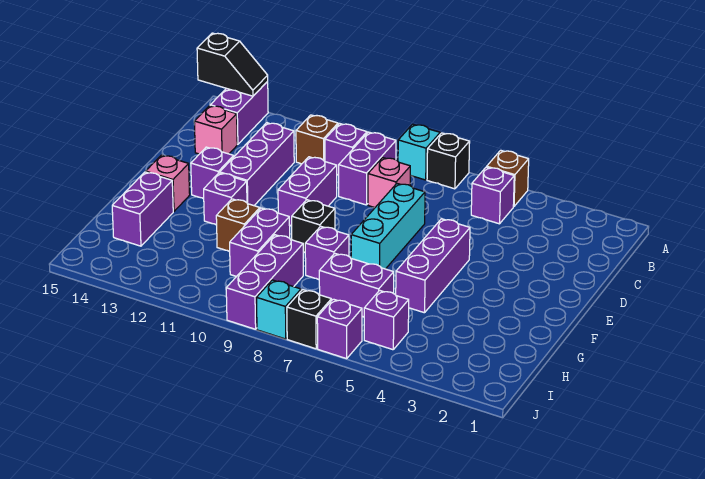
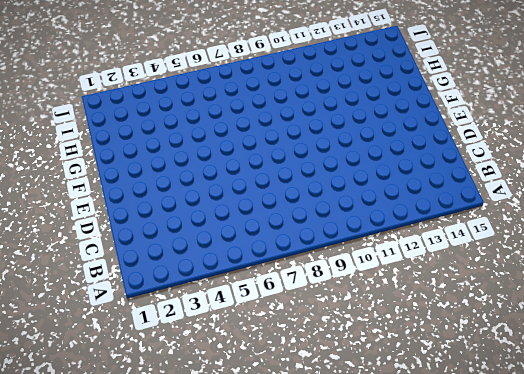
none -> brown brick A5 level 1
none -> black brick A7 level 1
none -> cyan brick A8 level 1

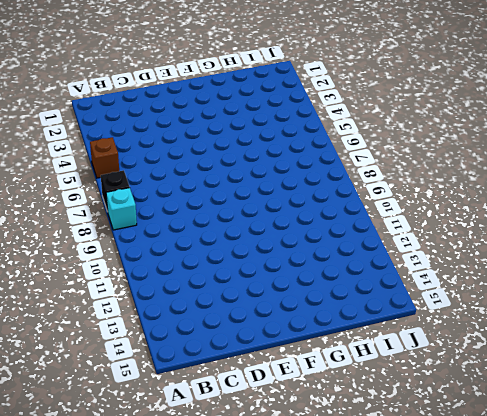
none -> purple brick A14:B14 level 1
none -> purple brick B5 level 1
none -> purple brick B9:C9 level 1

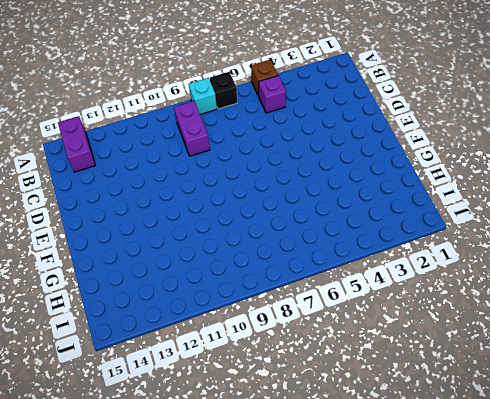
none -> purple brick B10 level 1
none -> brown brick B11 level 1
none -> pink brick C8 level 1

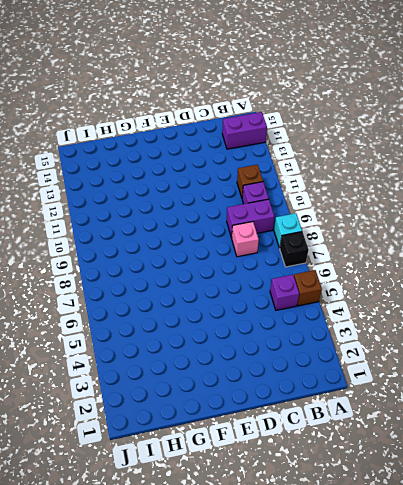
none -> purple brick C12:E12 level 1
none -> pink brick C14 level 1
none -> cyan brick D7:F7 level 1

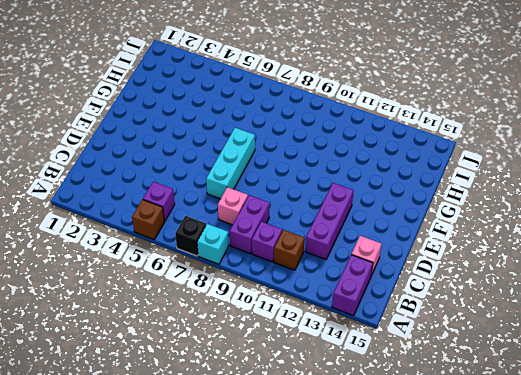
none -> purple brick D10:E10 level 1
none -> purple brick E5:G5 level 1
none -> purple brick E13 level 1

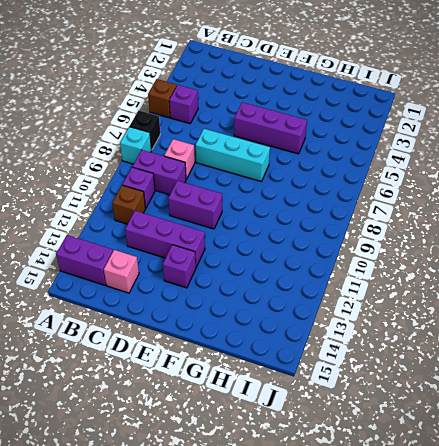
none -> black brick F9 level 1
none -> purple brick F12 level 1
none -> pink brick F14 level 1

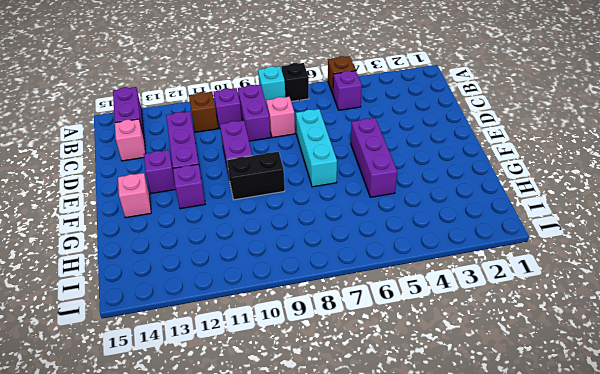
black brick F9:F10 level 1 -> black brick F9 level 1
none -> purple brick G8 level 1
none -> purple brick G10:H10 level 1
none -> brown brick G11 level 1

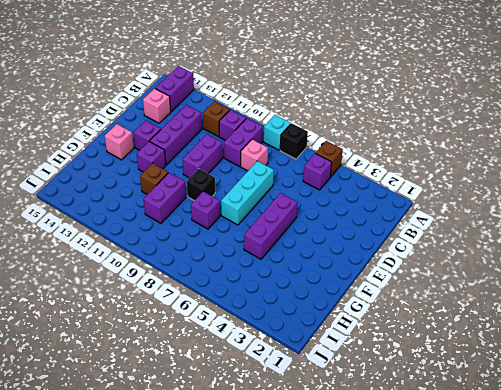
none -> purple brick G14:H14 level 1
none -> purple brick H6:H7 level 1
none -> purple brick H9:J9 level 1

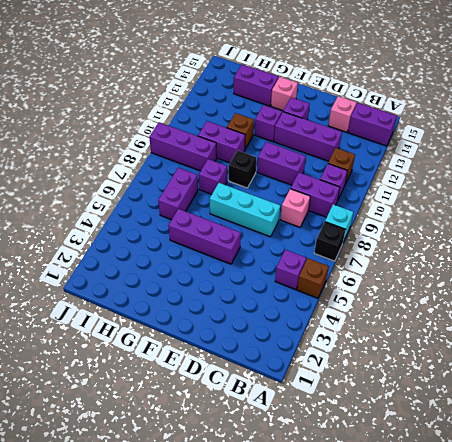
none -> purple brick I5 level 1
none -> purple brick J6 level 1
none -> black brick J7 level 1

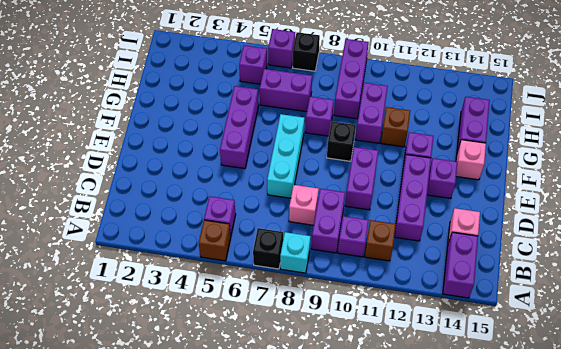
none -> cyan brick J8 level 1
none -> black slope A14:A15 level 2 top 15

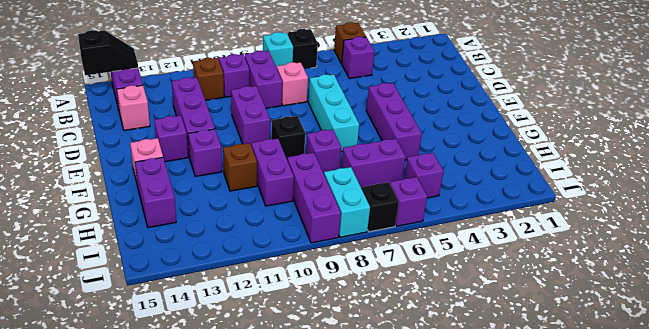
cyan brick I8:J8 level 1 -> cyan brick J8 level 1

